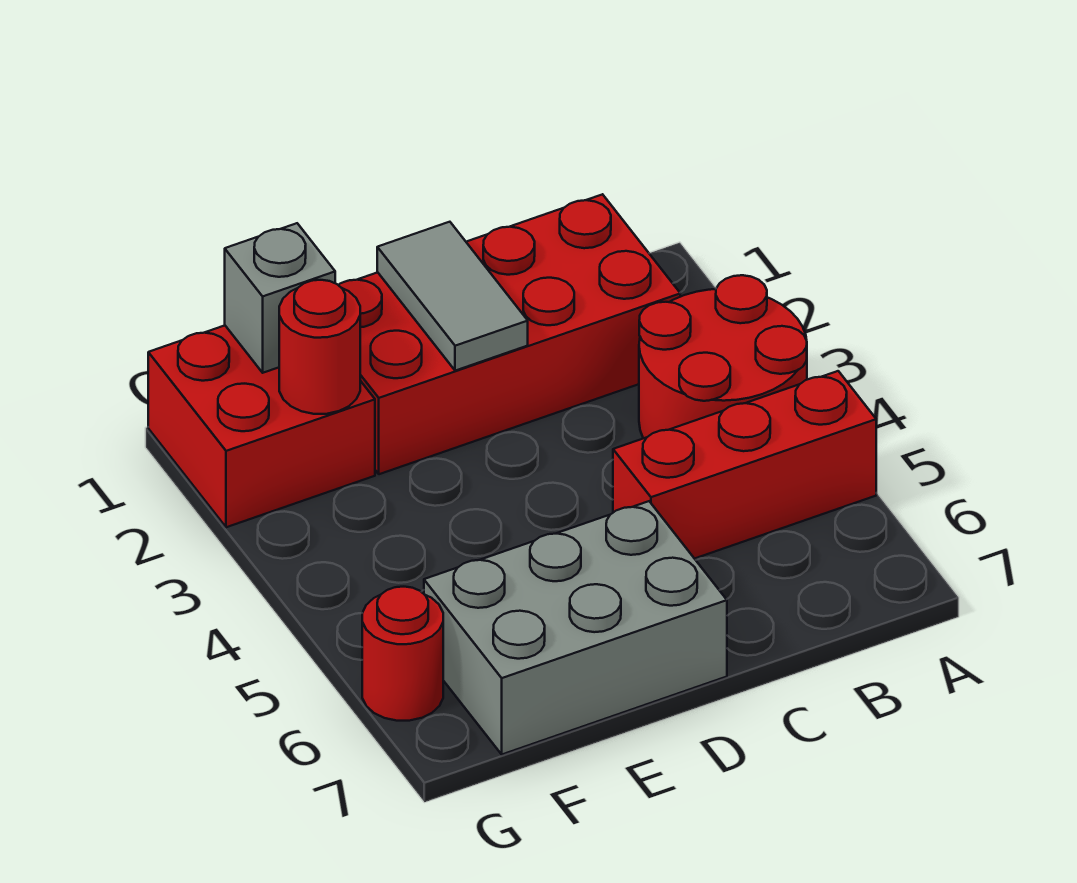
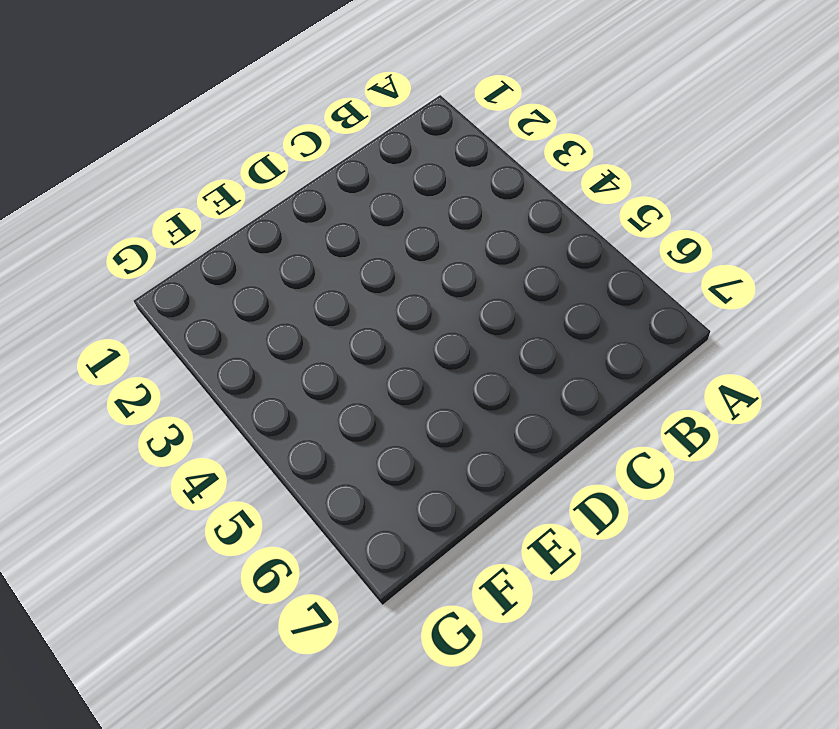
none -> red round brick A3:B4 level 1
none -> red brick A5:C5 level 1

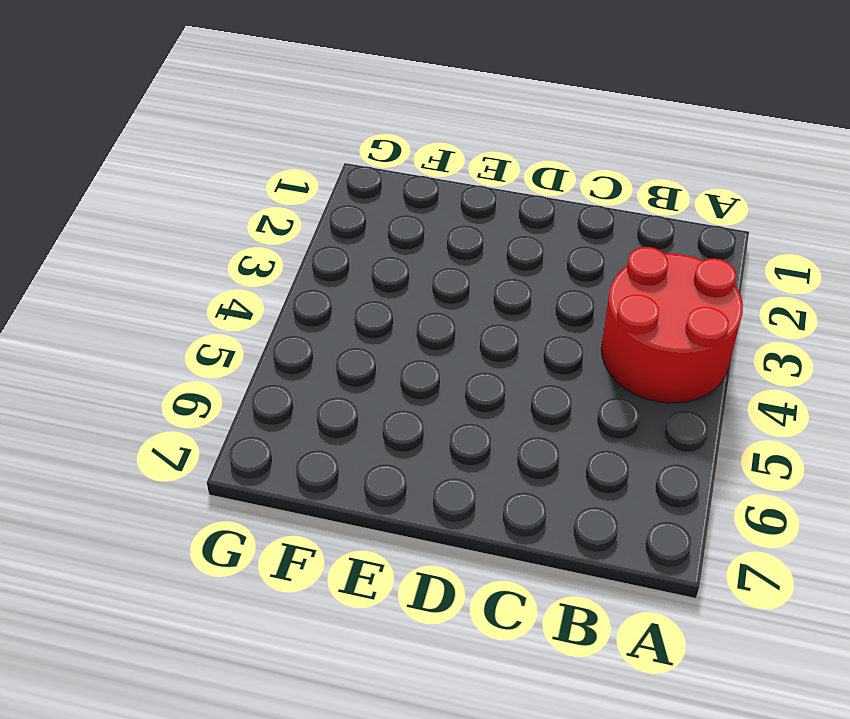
none -> red brick A5:C5 level 1
none -> red brick B1:E2 level 1

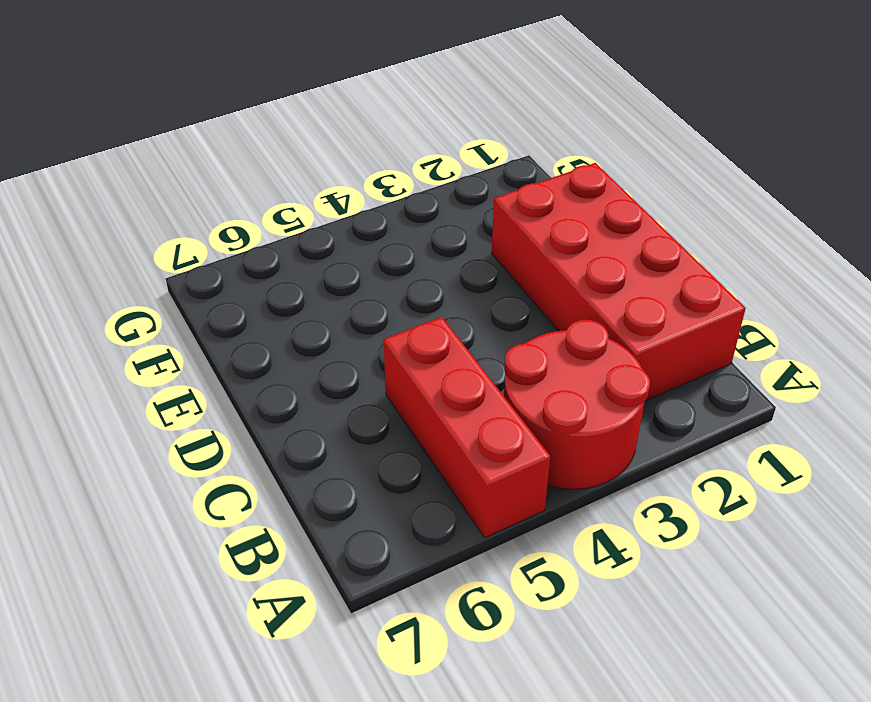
none -> grey brick D6:F7 level 1
none -> red brick F1:G2 level 1

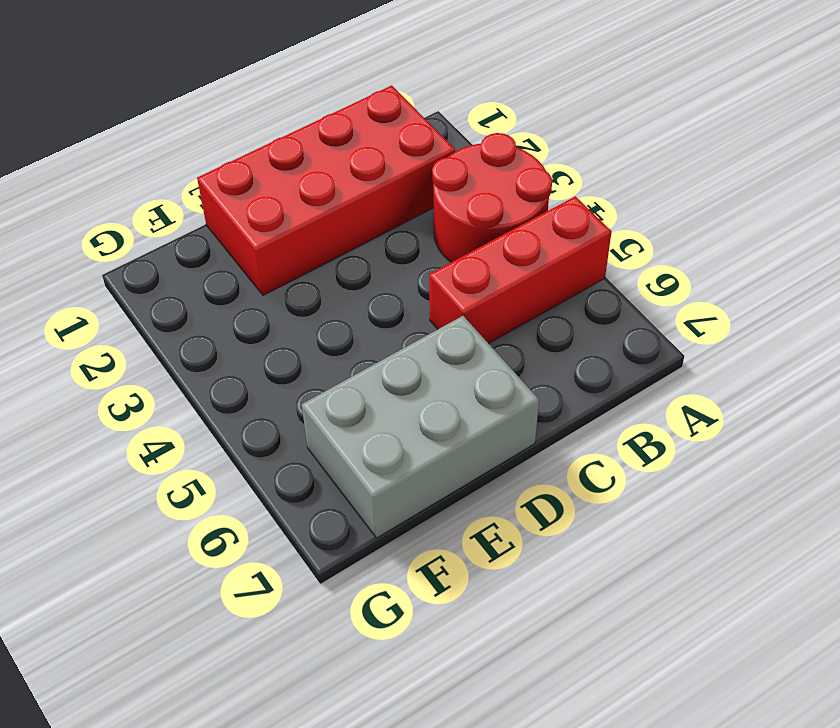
none -> red brick F1:G2 level 1
none -> red round brick G6 level 1

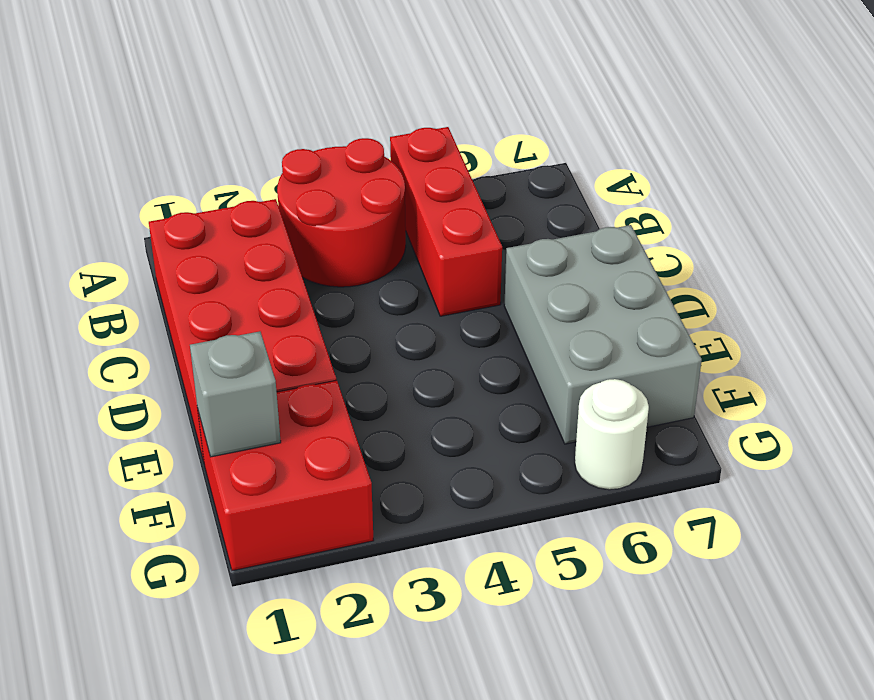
white round brick G6 level 1 -> red round brick G6 level 1
none -> grey tile D1:D2 level 2
none -> red round brick F2 level 2

